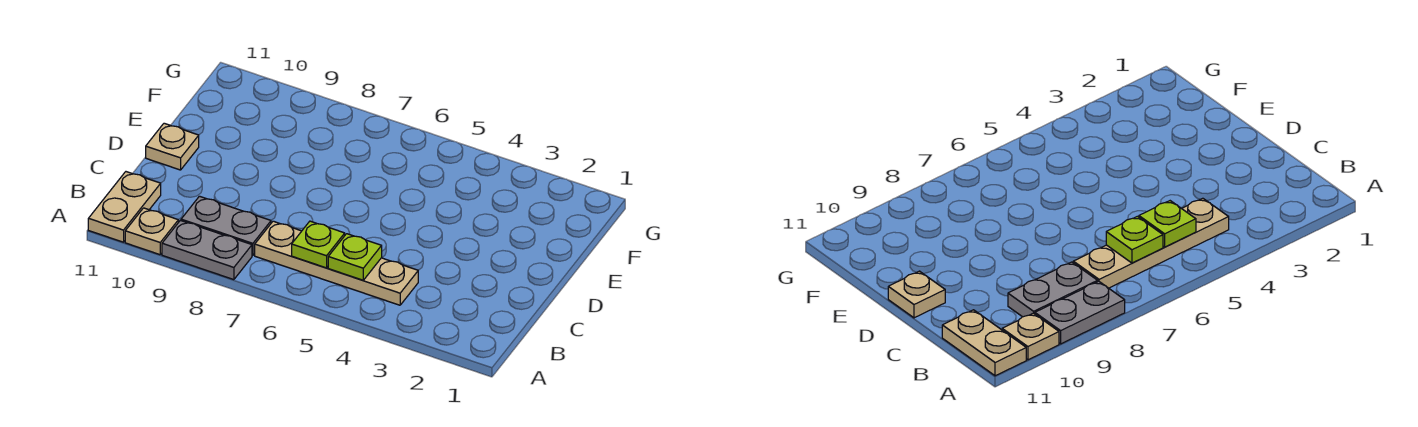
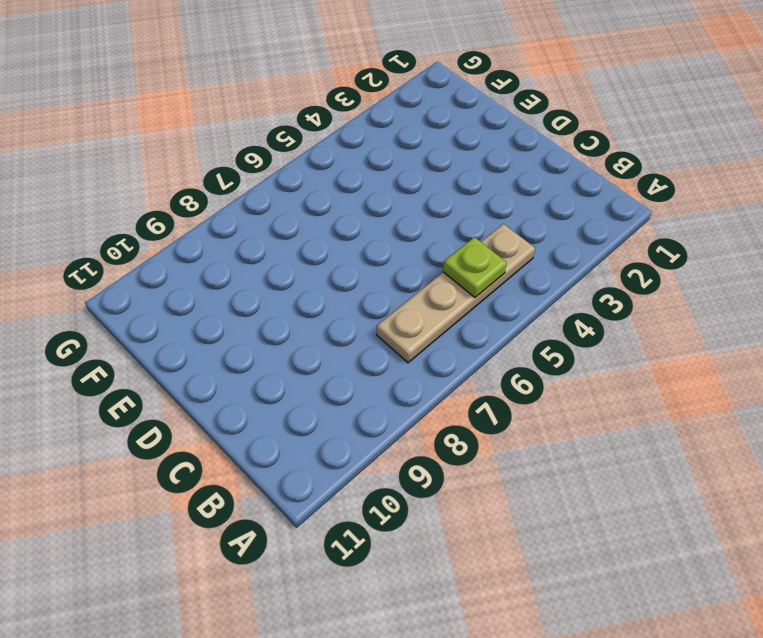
none -> grey plate A8:A9 level 1
none -> tan plate A10 level 1

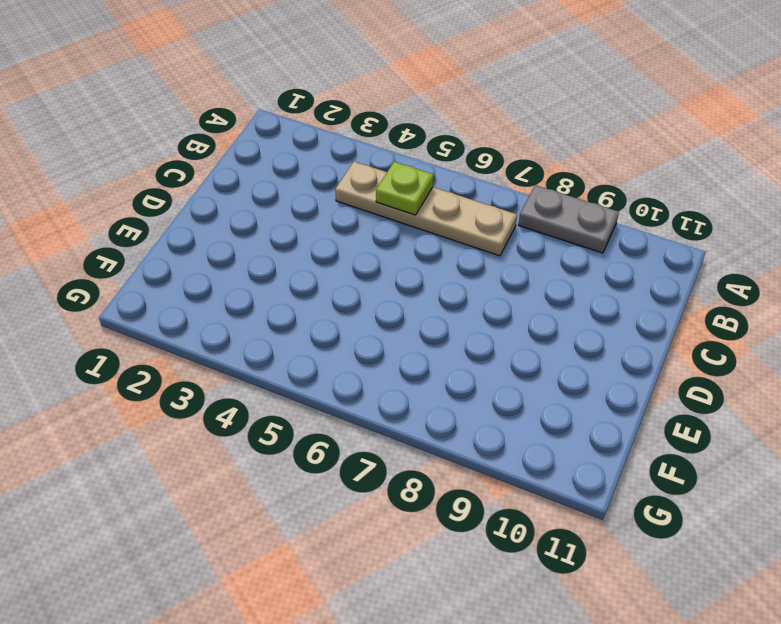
none -> tan plate A10 level 1
none -> tan plate A11:B11 level 1

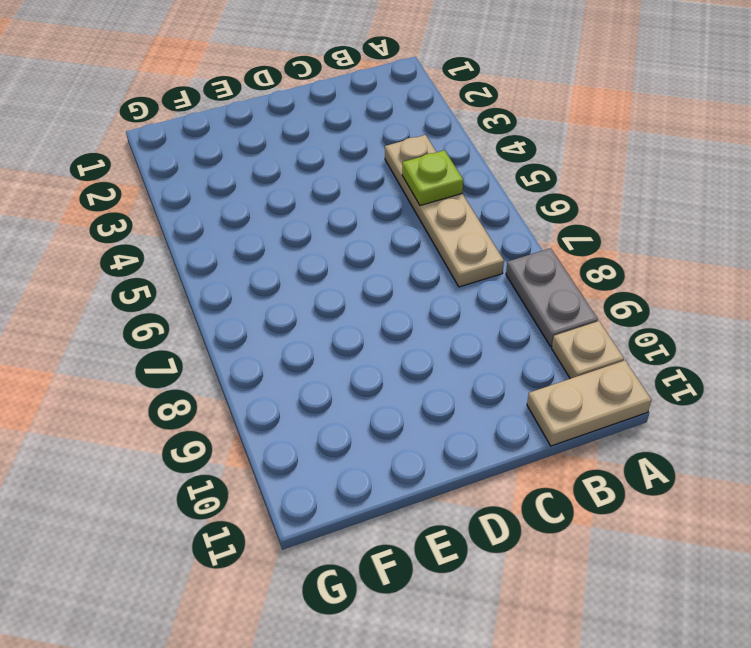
none -> grey plate B8:B9 level 1
none -> tan plate D11 level 1

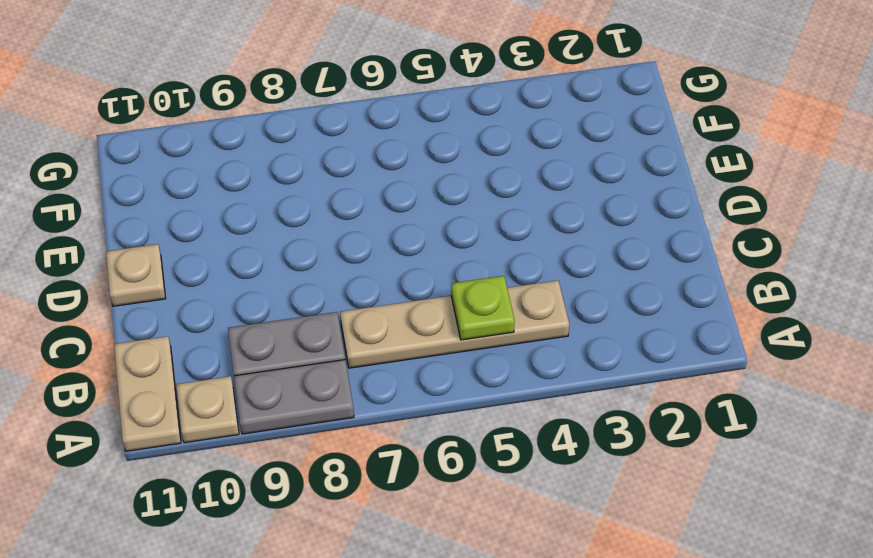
none -> lime plate B6 level 2

